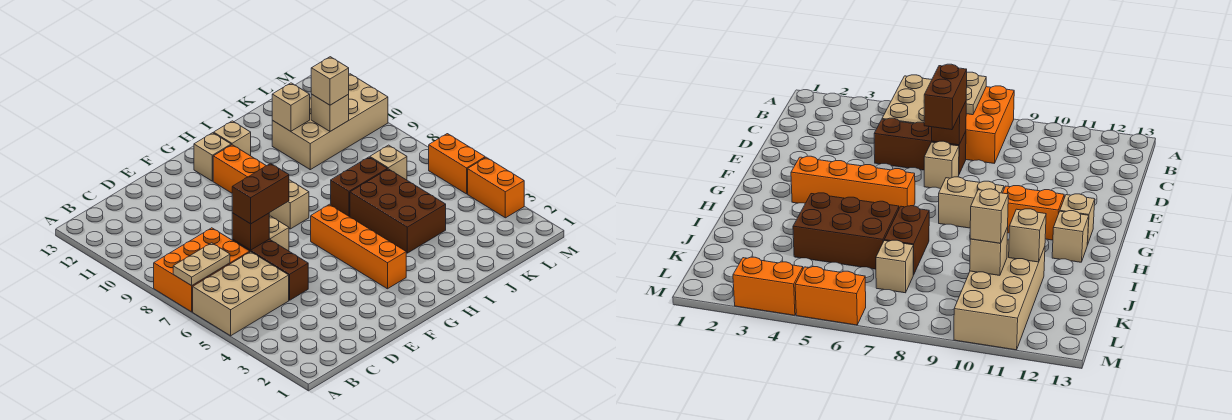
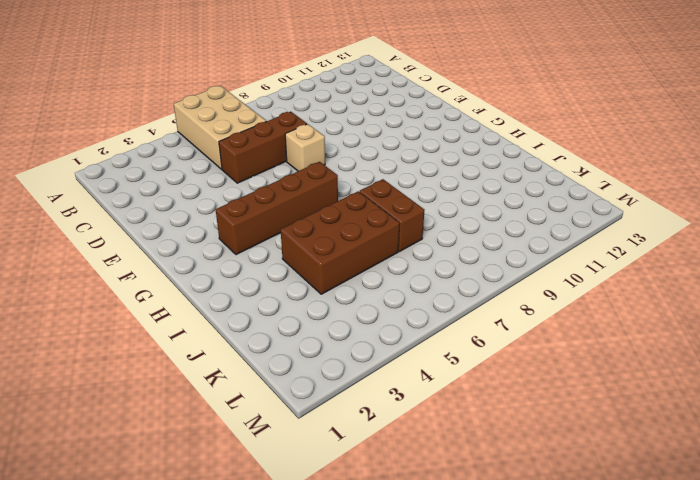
brown brick G3:G6 level 1 -> orange brick G3:G6 level 1
none -> orange brick A7:C8 level 1
none -> tan brick G8:G9 level 1
none -> orange brick G10:G11 level 1

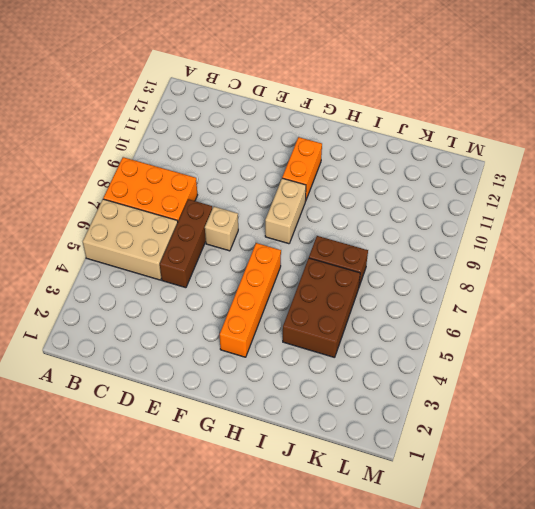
none -> tan brick G12 level 1
none -> tan brick H12 level 1
none -> tan brick J10:M11 level 1

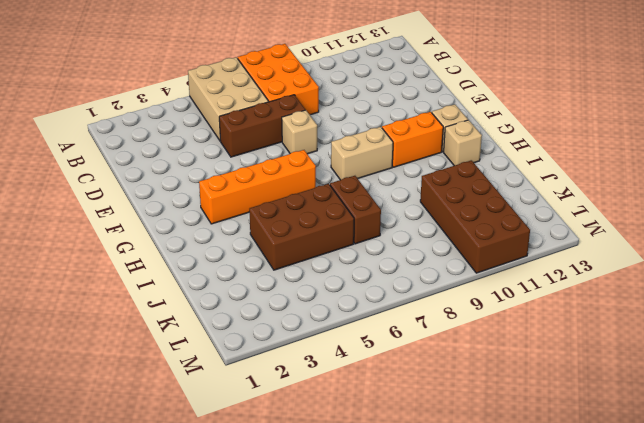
brown brick J10:M11 level 1 -> tan brick J10:M11 level 1
none -> tan brick K7 level 1
none -> orange brick M3:M4 level 1
none -> orange brick M5:M6 level 1

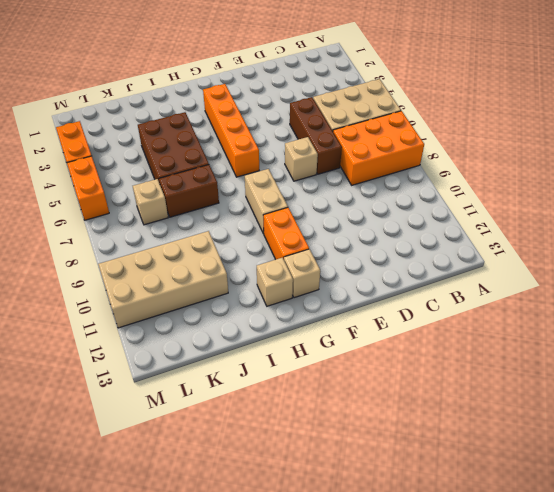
none -> tan plate A7:B7 level 2
none -> brown brick D7 level 2
none -> tan brick J11 level 2

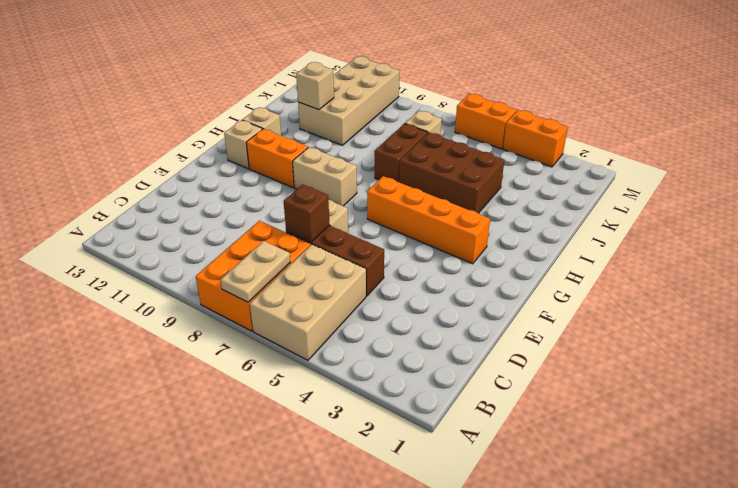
none -> tan brick K10 level 2
none -> brown brick D7:E7 level 3
none -> tan brick K10 level 3

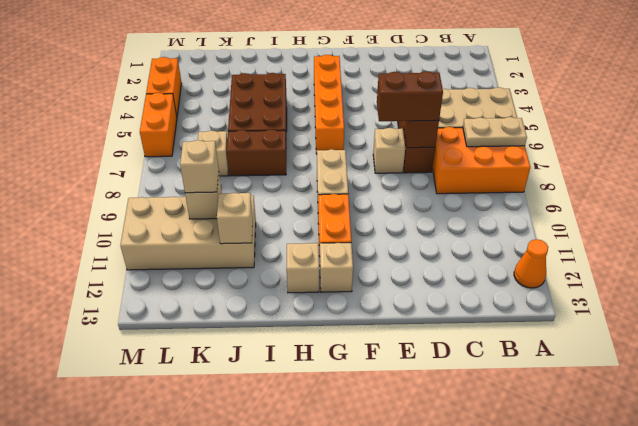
orange cone A12 level 1 -> none

